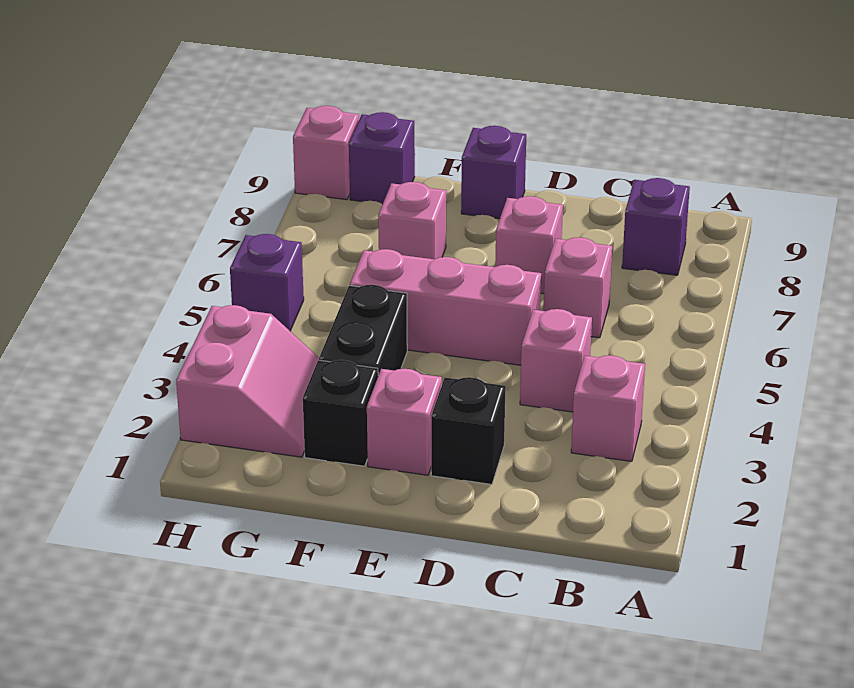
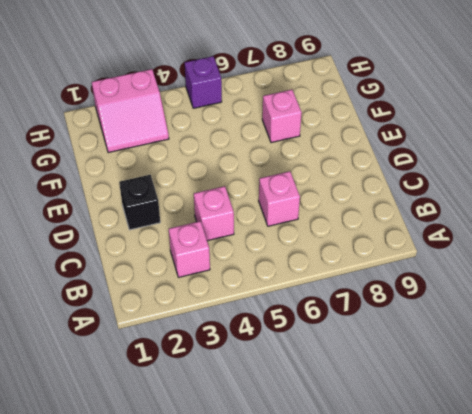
none -> purple brick B8 level 1
none -> pink brick D5:F5 level 1
none -> pink brick D7 level 1

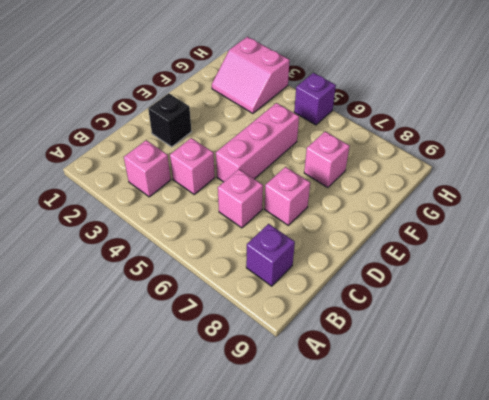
none -> pink brick E2 level 1
none -> purple brick E9 level 1
none -> black brick F2 level 1

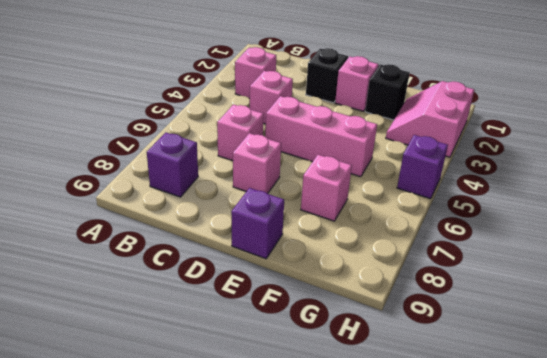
none -> black brick F3:F4 level 1
none -> purple brick G9 level 1
none -> pink brick H9 level 1

